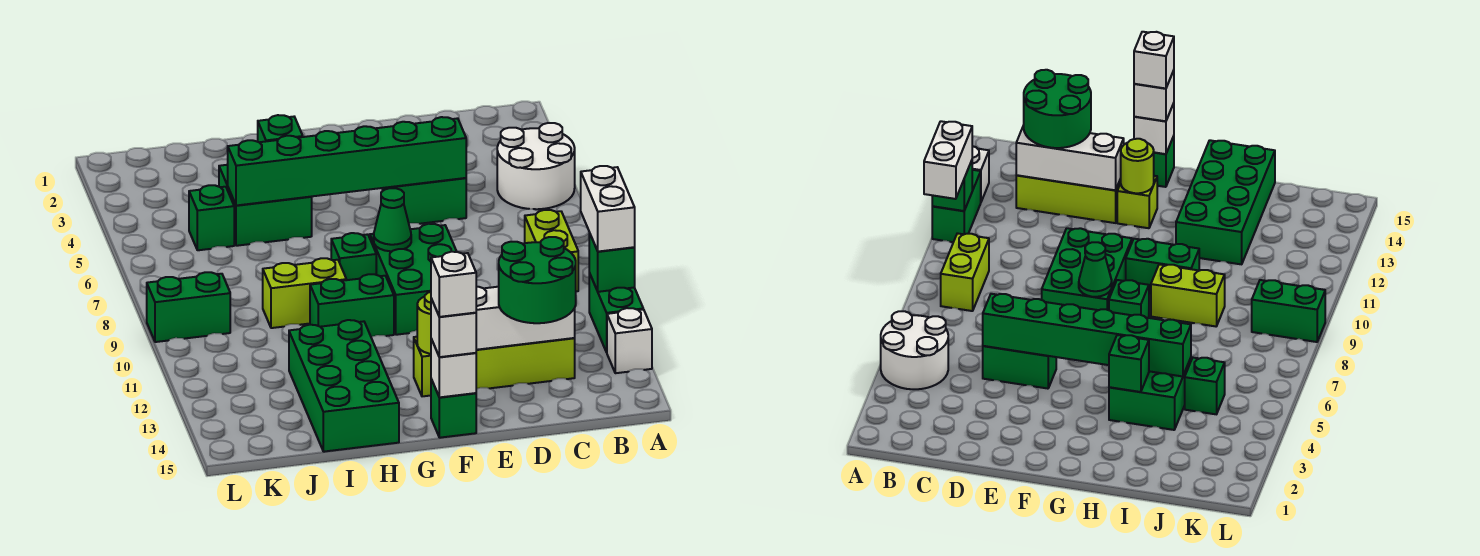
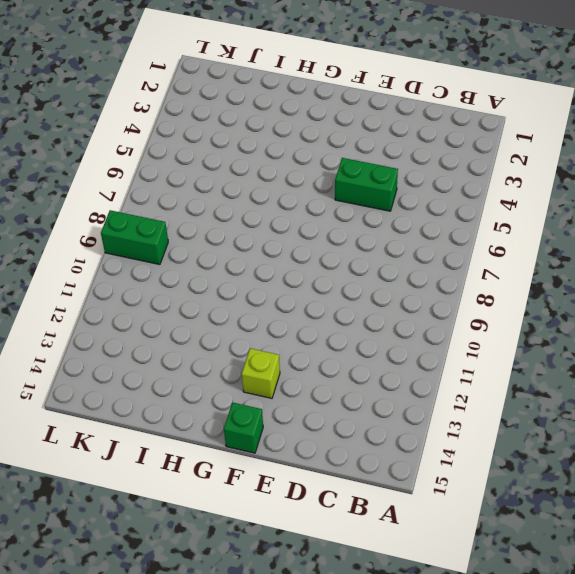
none -> white round brick A4:B5 level 1
none -> green brick A11:A12 level 1
none -> white brick A13 level 1

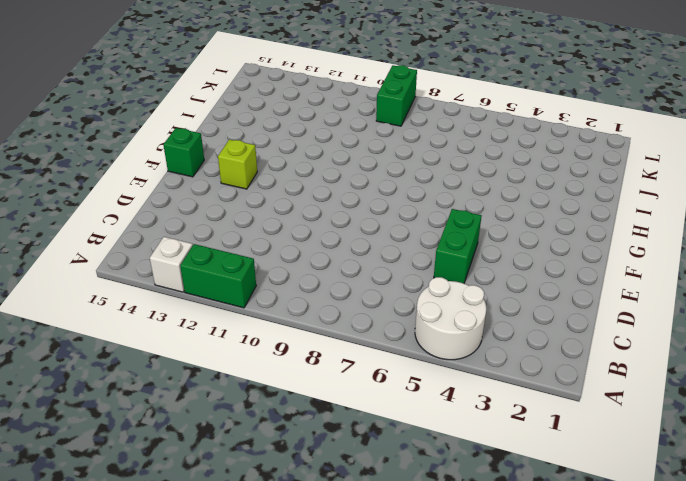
none -> lime brick B8:B9 level 1
none -> lime brick C13:E13 level 1
none -> green brick E8:F10 level 1

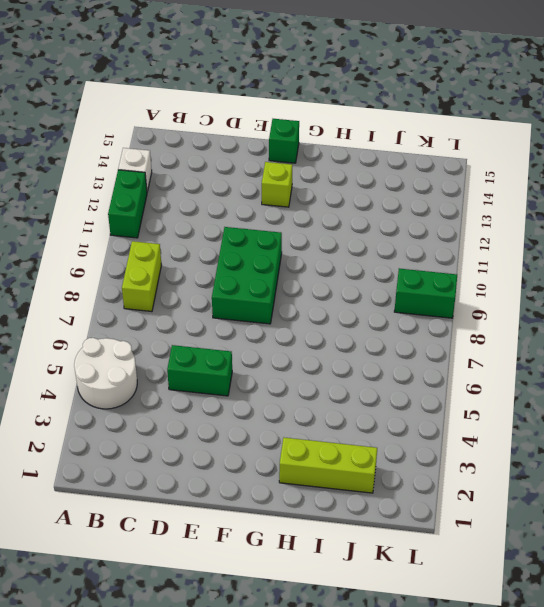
lime brick H2:J2 level 1 -> lime brick C13:E13 level 1
none -> green brick G8 level 1
none -> green brick G10:H10 level 1
none -> green brick H4:I5 level 1

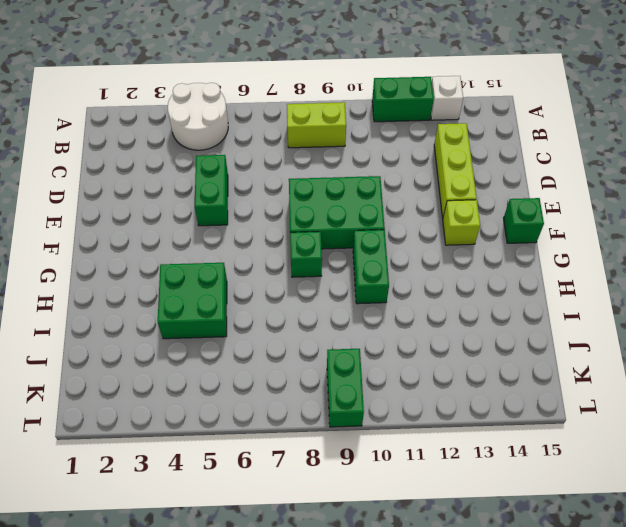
none -> lime brick H9:I9 level 1
none -> green brick H12:I15 level 1
none -> green brick J5 level 1

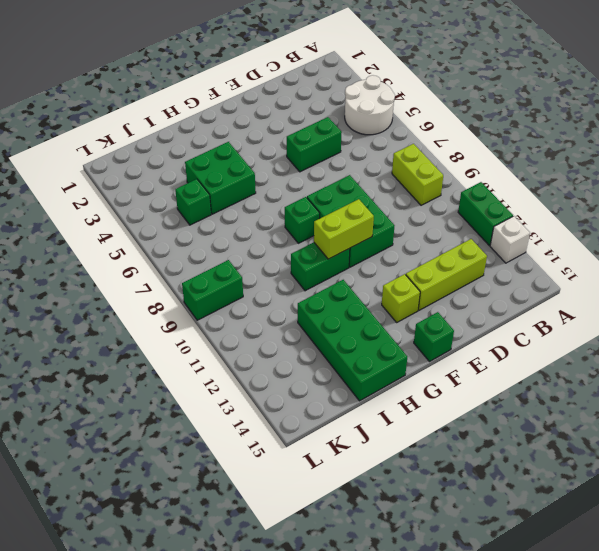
lime brick F10:G10 level 2 -> lime brick H9:I9 level 1
none -> green brick A11 level 2
none -> white brick C13:E13 level 2
none -> green brick D5:I5 level 2

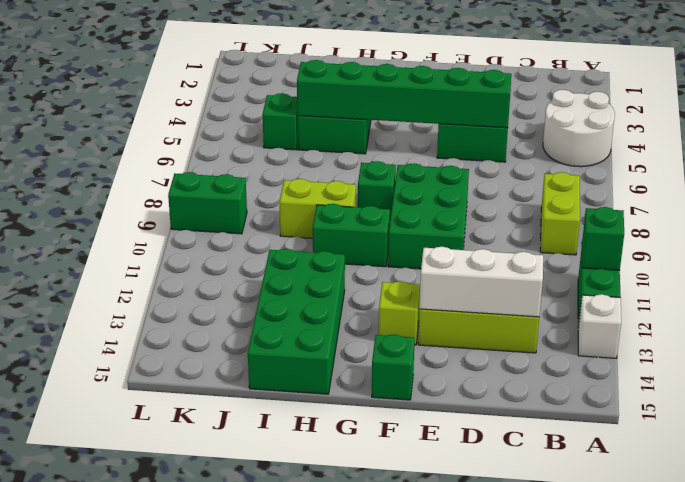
none -> green cone F8 level 2
none -> lime round brick F13 level 2
none -> white brick F15 level 2

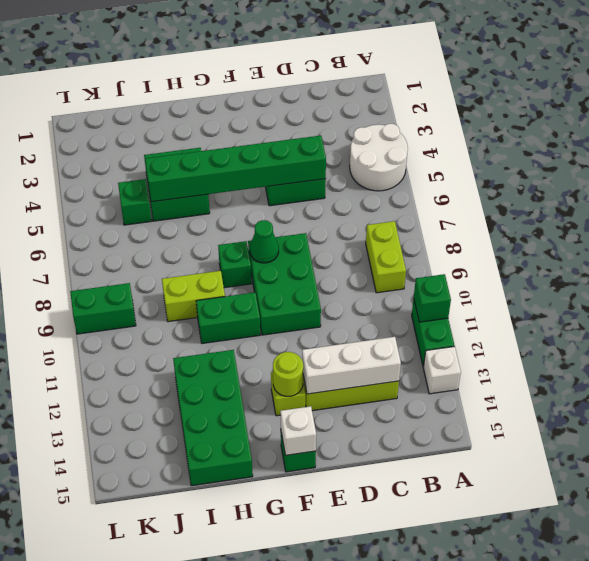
none -> green brick H4 level 2
none -> white brick A10:A11 level 3
none -> green round brick C13:D14 level 3

